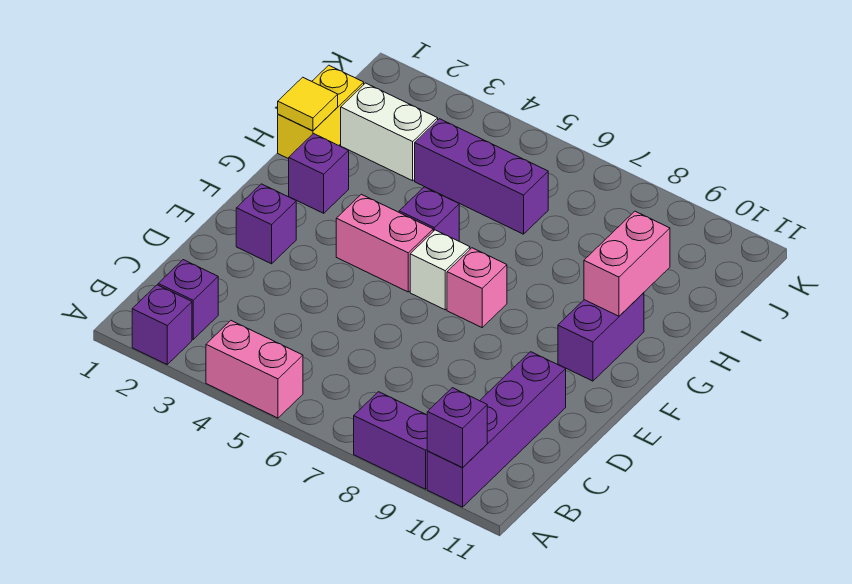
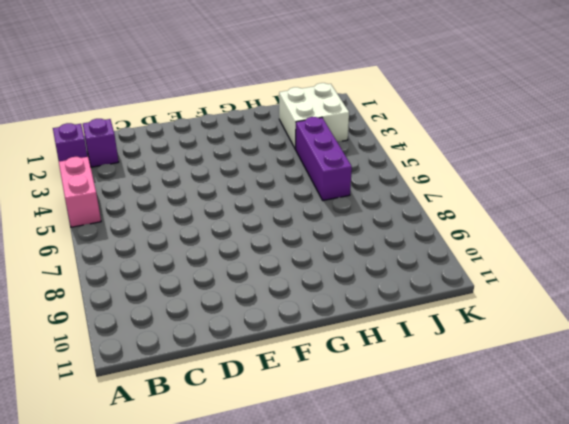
white brick I2:J3 level 1 -> white brick I2:I3 level 1
none -> purple brick A8:A9 level 1
none -> purple brick A10:D10 level 1
none -> purple brick E2 level 1

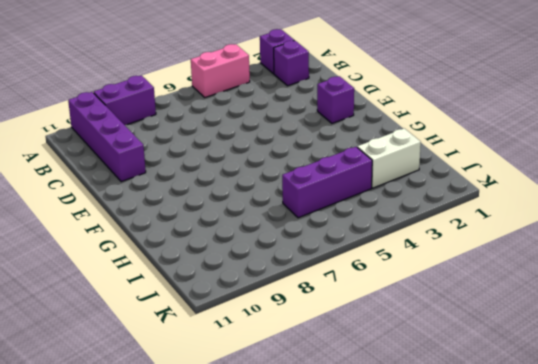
none -> pink brick F4:F5 level 1
none -> white brick F6 level 1
none -> pink brick F7 level 1

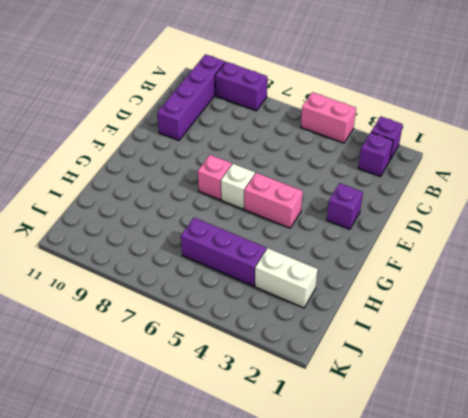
none -> purple brick F10:G10 level 1
none -> purple brick G2 level 1
none -> purple brick G5 level 1

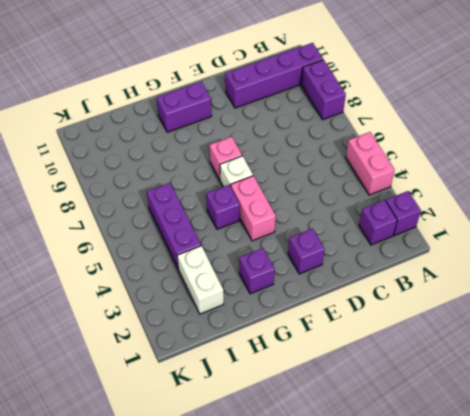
none -> yellow brick H1:I1 level 1
none -> purple brick A10 level 2
none -> pink brick G10:H10 level 2

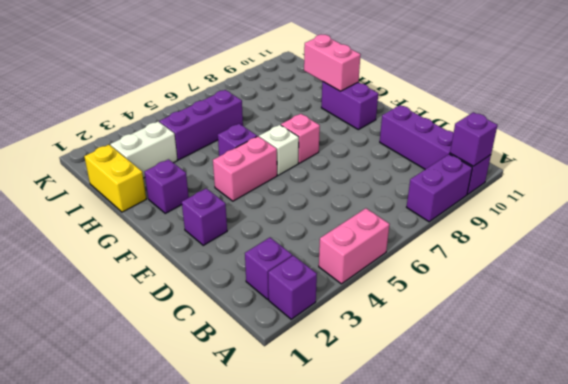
none -> yellow tile H1 level 2

